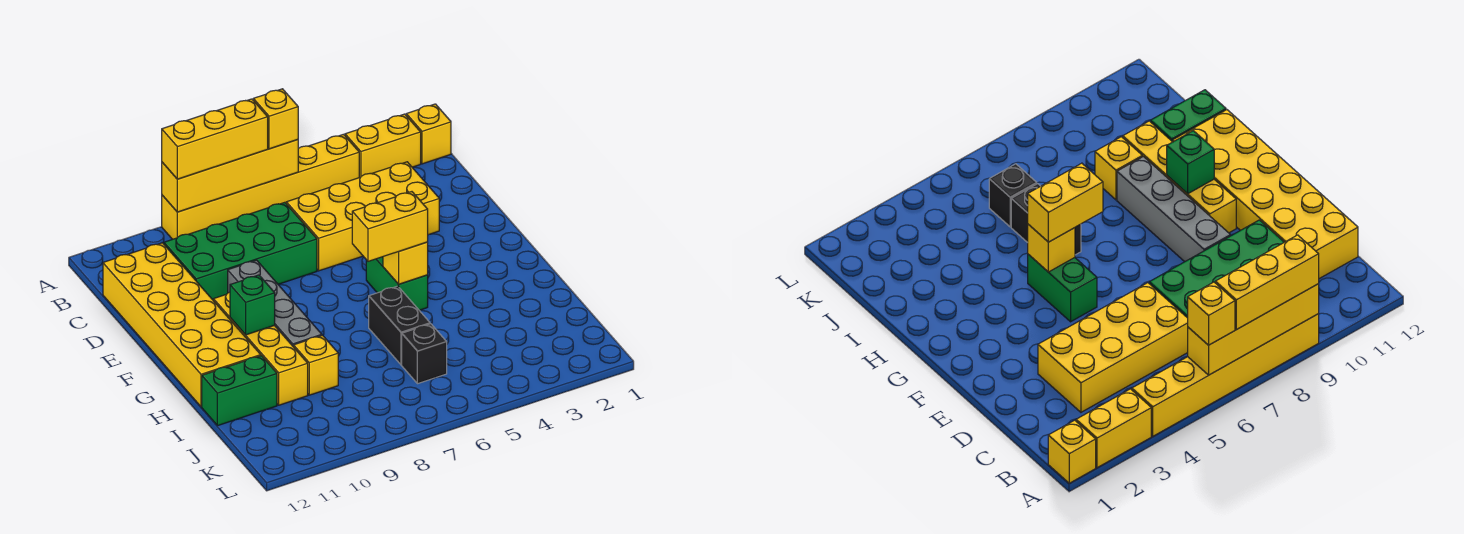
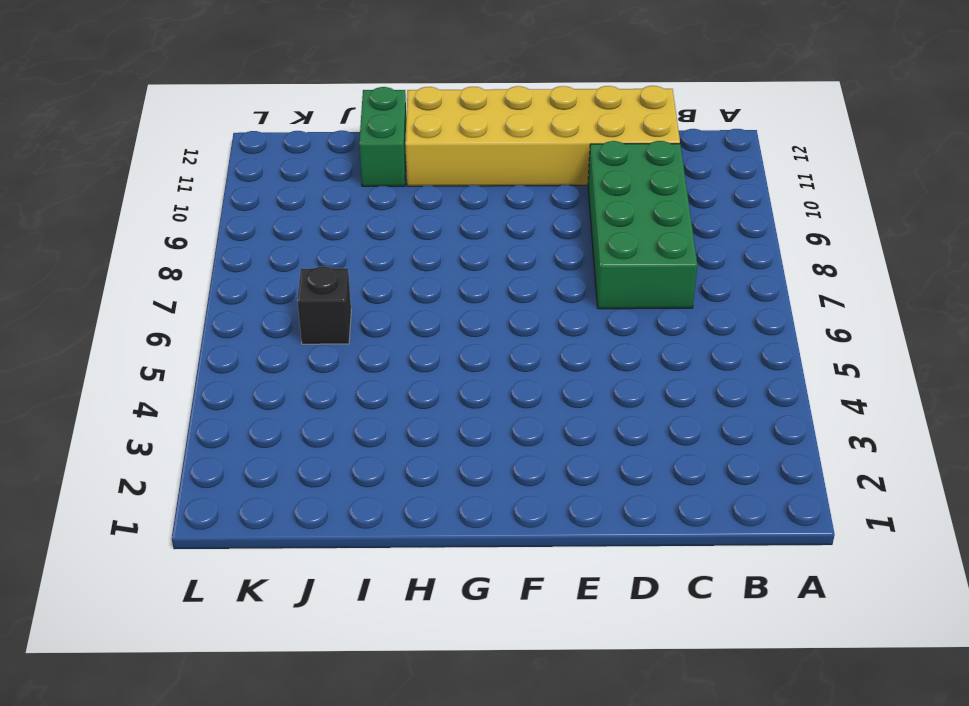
none -> yellow brick A1 level 1
none -> yellow brick A2:A3 level 1
none -> yellow brick A4:A9 level 1

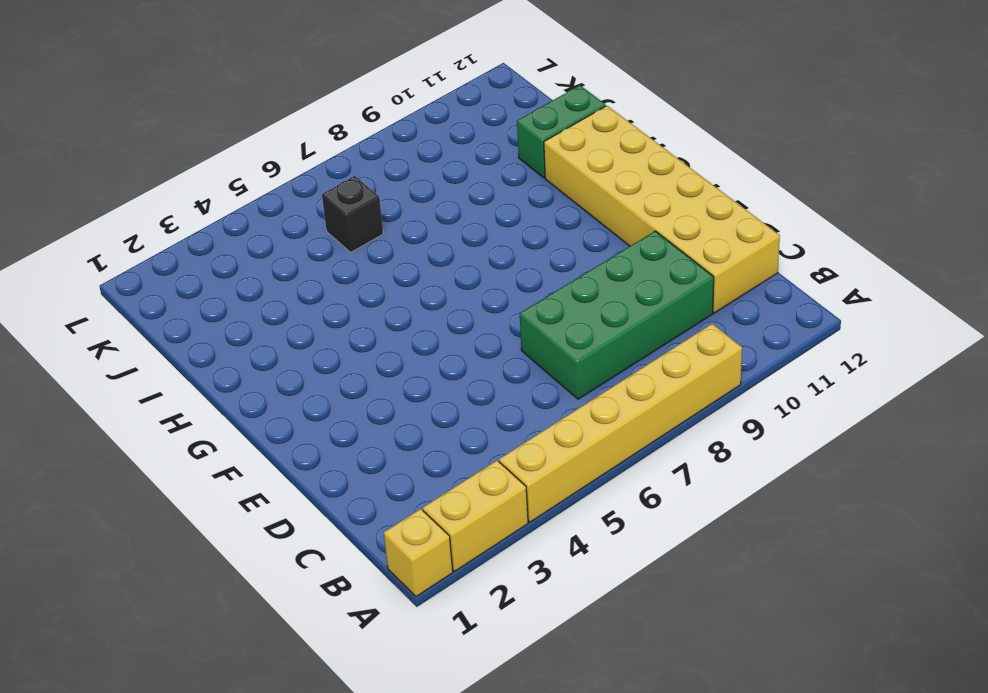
none -> yellow brick C3:D6 level 1
none -> grey brick E9:H9 level 1
none -> green brick F5:G5 level 1

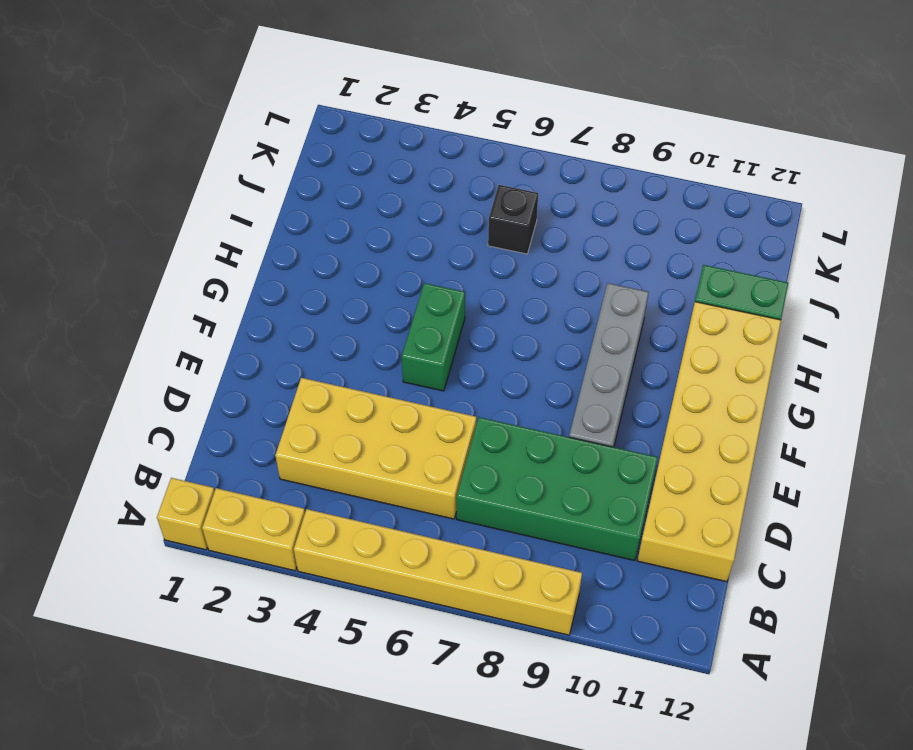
none -> yellow brick F10:I10 level 1
none -> black brick H6:I6 level 1
none -> yellow brick I9 level 1

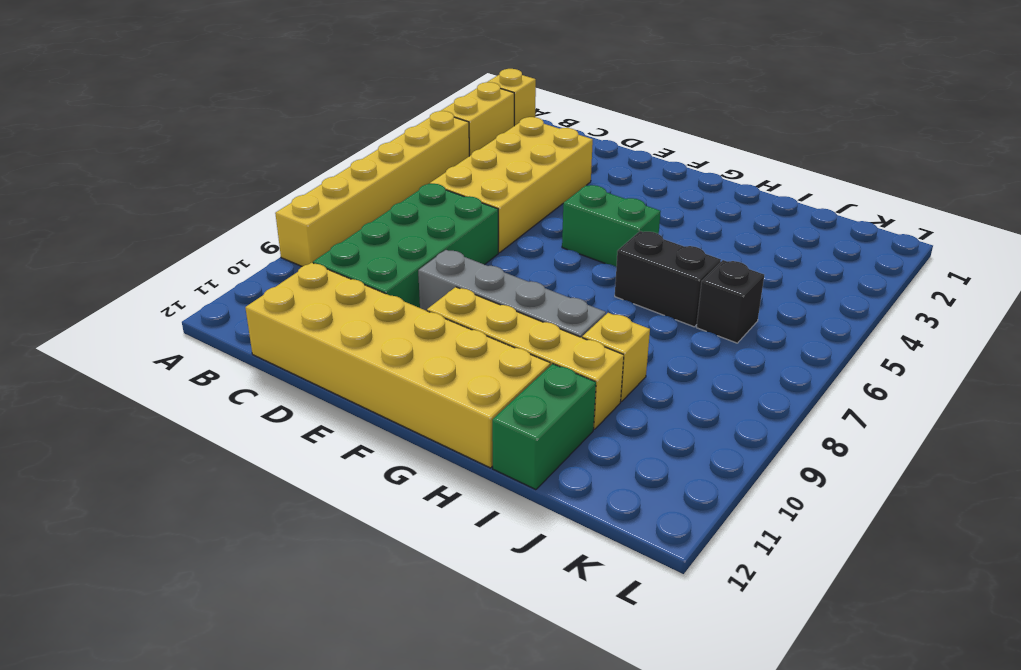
none -> yellow brick A6:A9 level 2
none -> yellow brick G5 level 2
none -> green brick G10 level 2

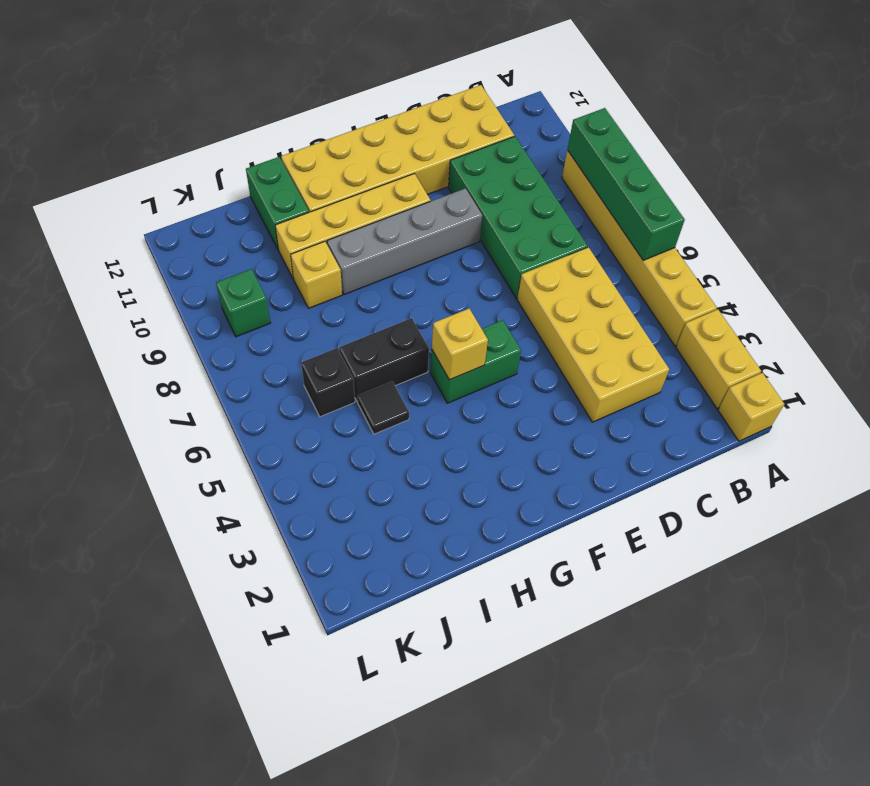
green brick A6:A9 level 2 -> yellow brick A6:A9 level 2
black tile I5 level 1 -> none
green brick K9 level 1 -> green brick G10 level 2
none -> yellow brick A6 level 3
none -> yellow brick A7:A9 level 3
none -> yellow brick G5:G6 level 3

